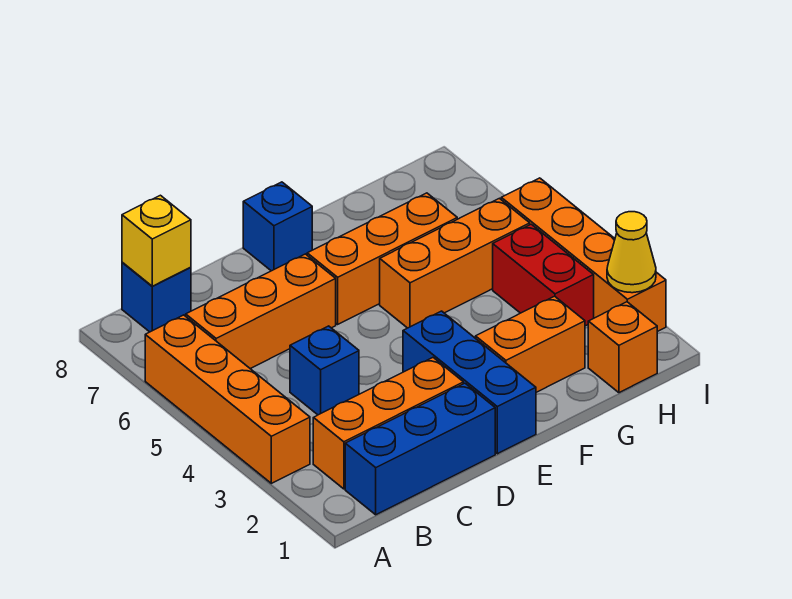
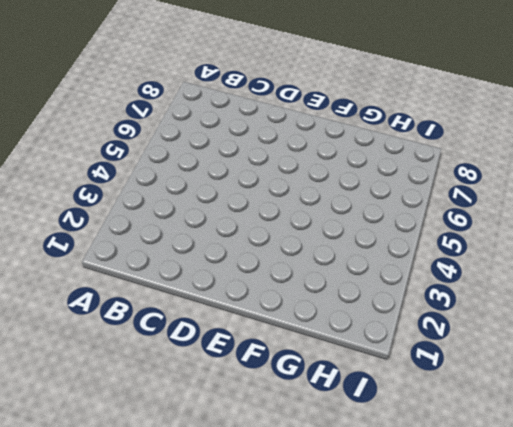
none -> orange brick A3:A6 level 1
none -> blue brick B1:D1 level 1
none -> orange brick B2:D2 level 1

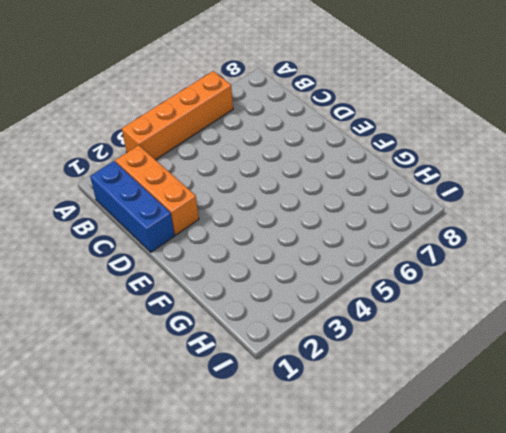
none -> orange brick B6:D6 level 1
none -> blue brick B8 level 1
none -> blue brick C4 level 1

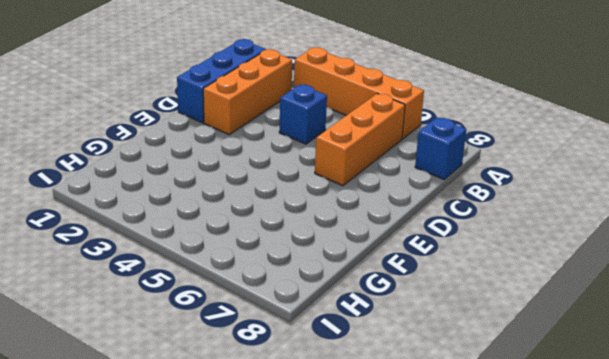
none -> blue brick E1:E3 level 1
none -> orange brick E6:G6 level 1
none -> blue brick E8 level 1

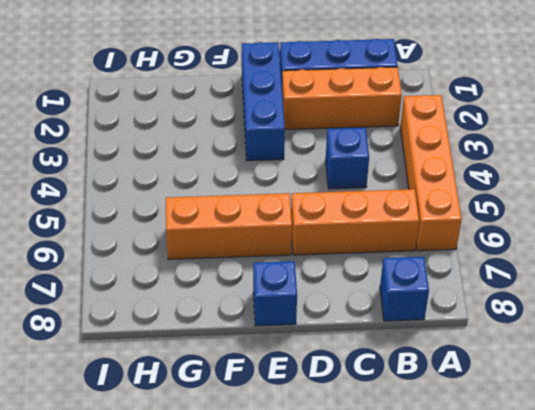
none -> orange brick F2:G2 level 1
none -> orange brick F5:H5 level 1
none -> orange brick H1 level 1

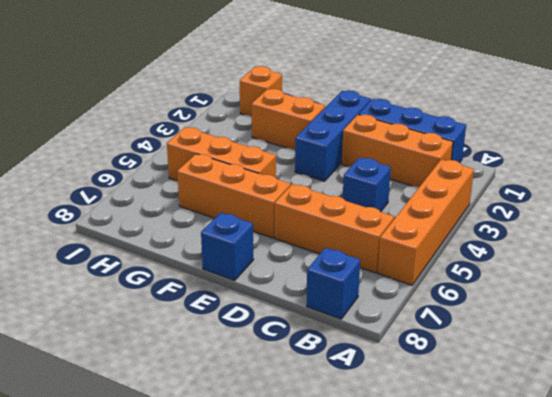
none -> red brick H3:H4 level 1
none -> orange brick I2:I5 level 1
none -> yellow brick B8 level 2

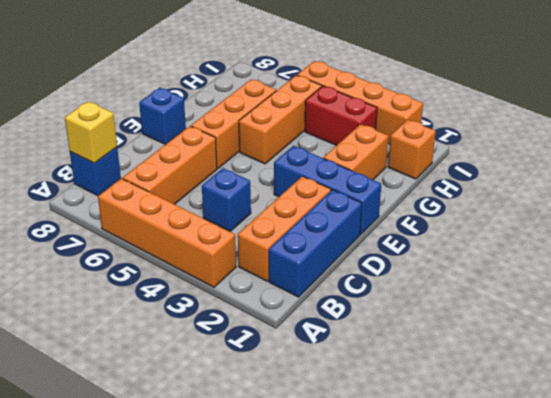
none -> yellow cone I2 level 2

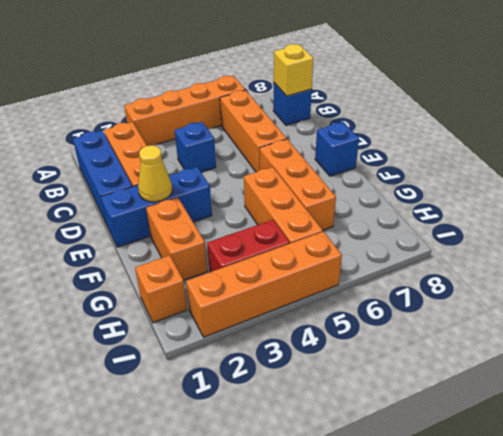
yellow cone E2 level 2 -> yellow cone I2 level 2

